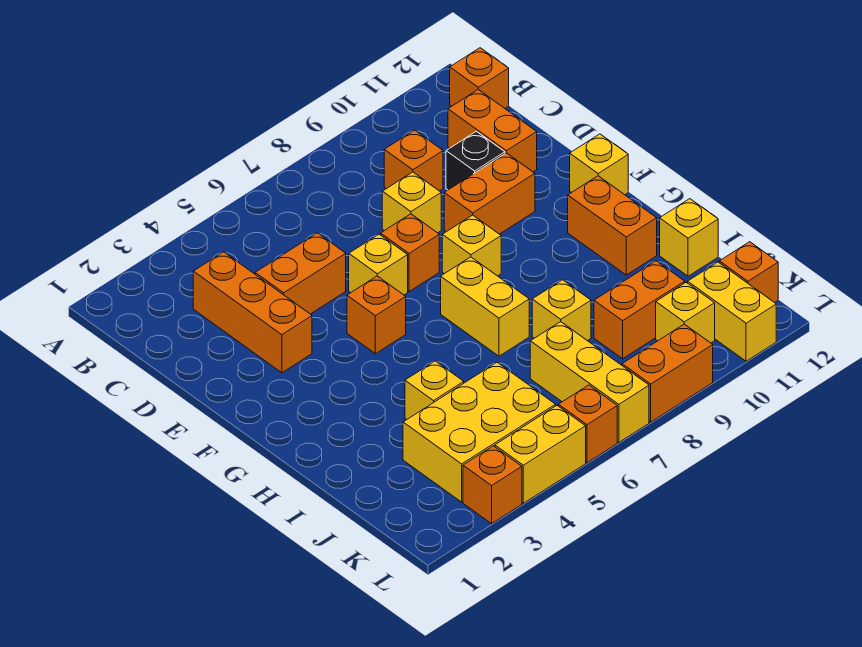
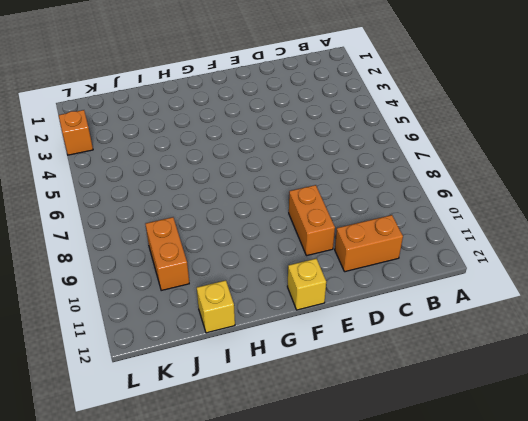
none -> orange brick B12 level 1
none -> orange brick C3:E3 level 1
none -> orange brick C9 level 1

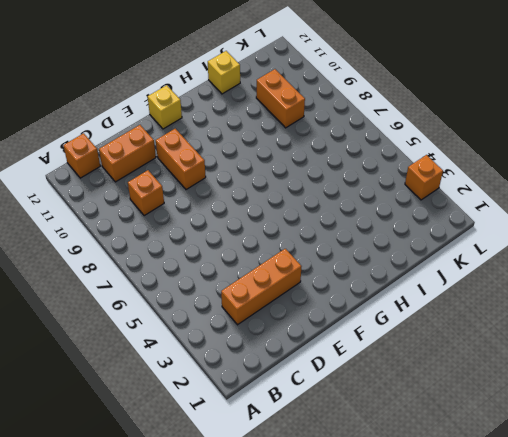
none -> orange brick D4:D5 level 1
none -> yellow brick D8 level 1
none -> black brick D10 level 1

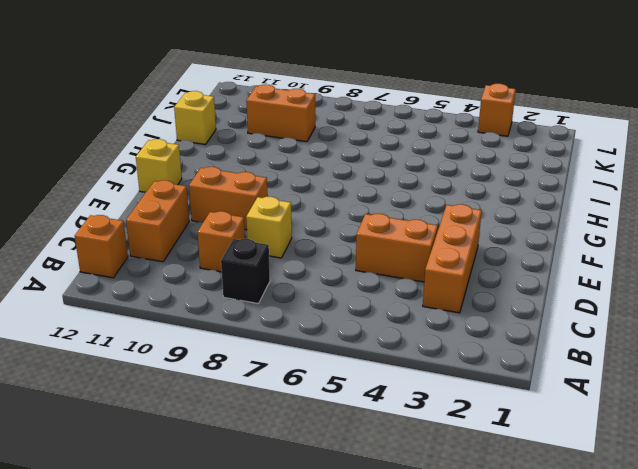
black brick B8 level 1 -> black brick D10 level 1
none -> yellow brick E6 level 1
none -> orange brick E7 level 1
none -> orange brick F5 level 1

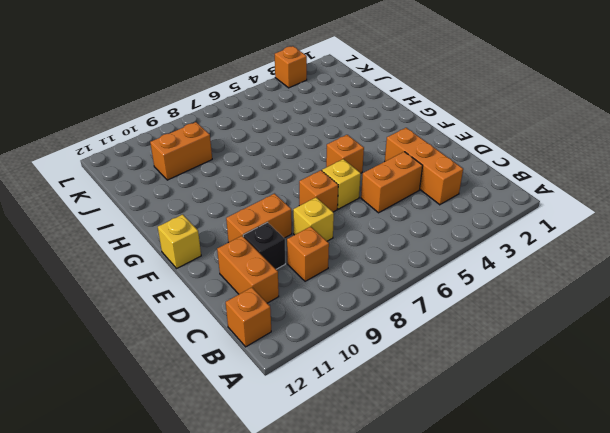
none -> yellow brick F8 level 1
none -> yellow brick G7:H7 level 1
none -> orange brick G11:H11 level 1

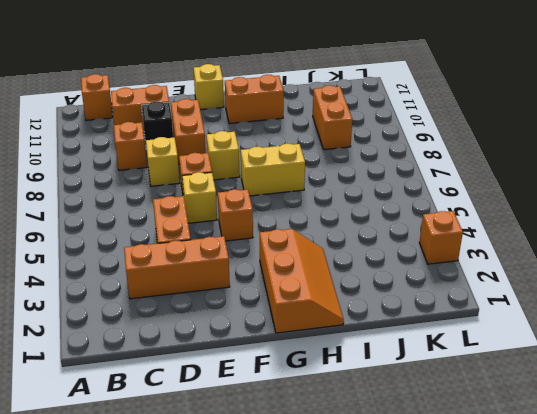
orange slope G1:H3 level 1 top G -> none
none -> yellow brick I4 level 1
none -> yellow brick I8 level 1
none -> yellow brick I12 level 1

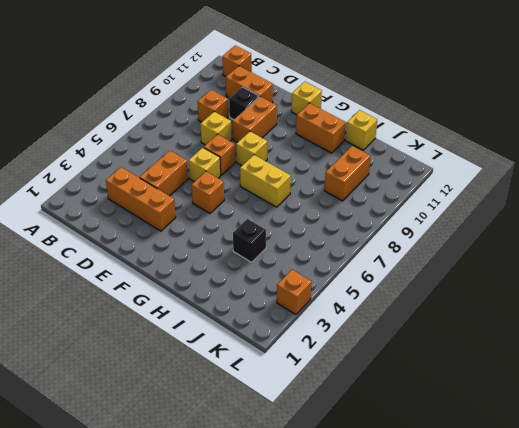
black brick I4 level 1 -> yellow brick I4 level 1
none -> yellow brick I8 level 1
none -> yellow brick J3:K5 level 1
none -> yellow brick J7:L7 level 1

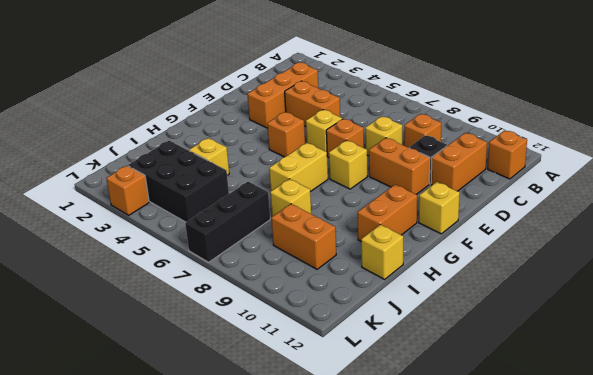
black brick J3:K5 level 1 -> yellow brick J3:K5 level 1
black brick J7:L7 level 1 -> yellow brick J7:L7 level 1
none -> yellow brick K10 level 1
none -> yellow brick K11:L11 level 1
none -> orange brick K12 level 1

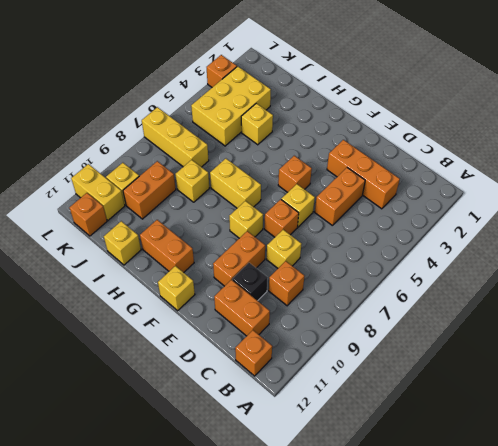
none -> yellow brick L4:L5 level 1
none -> orange brick L6 level 1
none -> orange brick L8:L9 level 1

